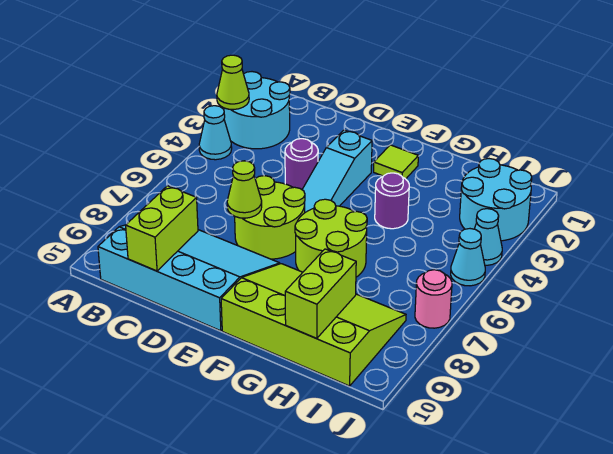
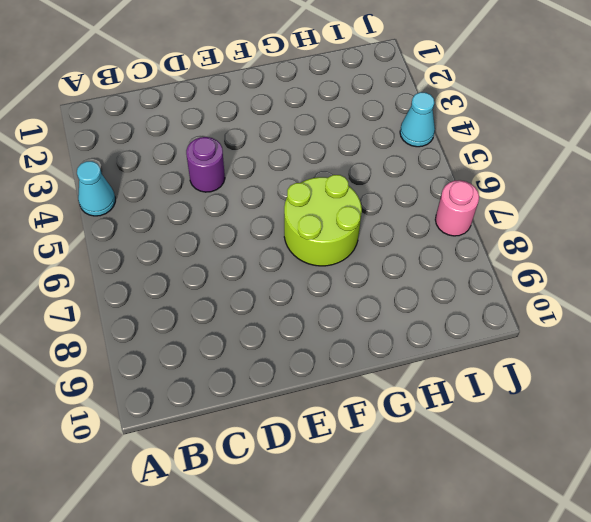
none -> cyan round brick A2:B3 level 1
none -> cyan slope B8:E10 level 1 top 10
none -> lime round brick D6:E7 level 1

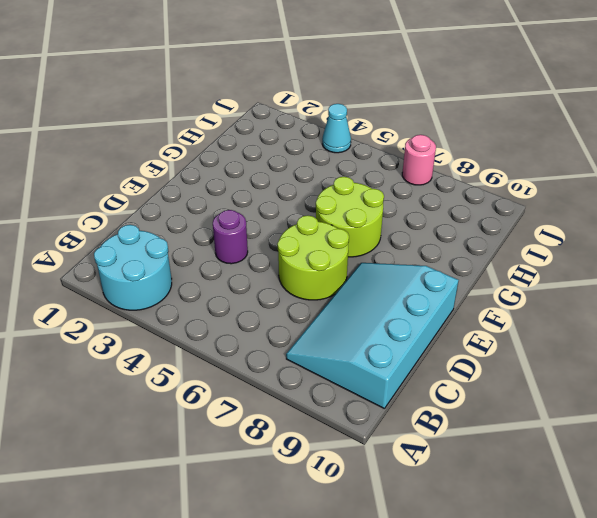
none -> cyan cone A4 level 1
none -> cyan slope E3:E5 level 1 top 3
none -> lime tile F2 level 1

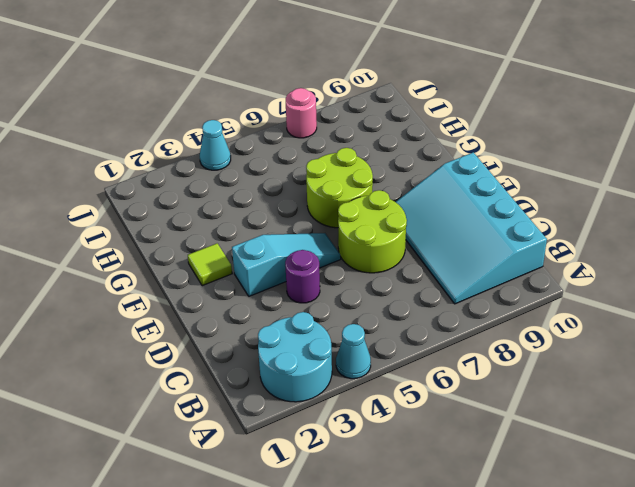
none -> lime slope F8:I10 level 1 top 10
none -> purple round brick G4 level 1
none -> cyan round brick I2:J3 level 1

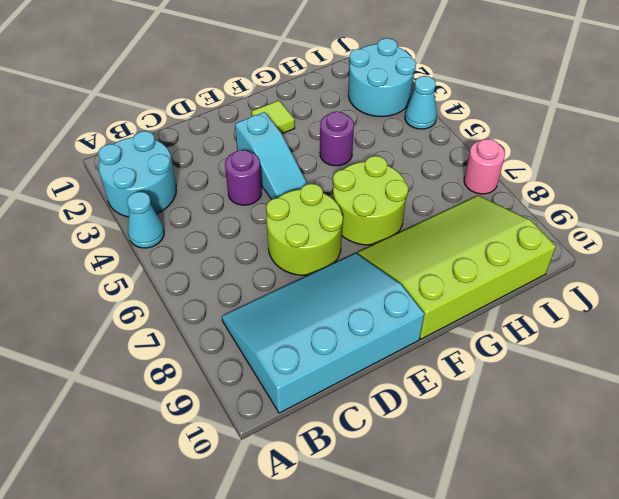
none -> cyan cone J5 level 1
none -> lime cone A3 level 2
none -> lime brick C9:C10 level 2

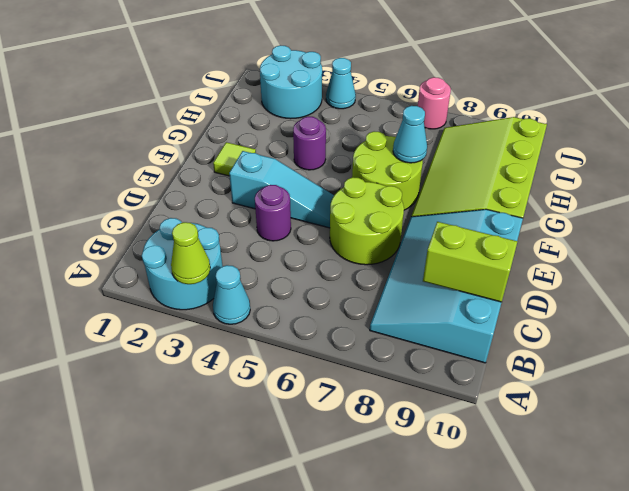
cyan cone G7 level 2 -> cyan cone J5 level 1
none -> lime cone D7 level 2
none -> lime brick H9:H10 level 2

